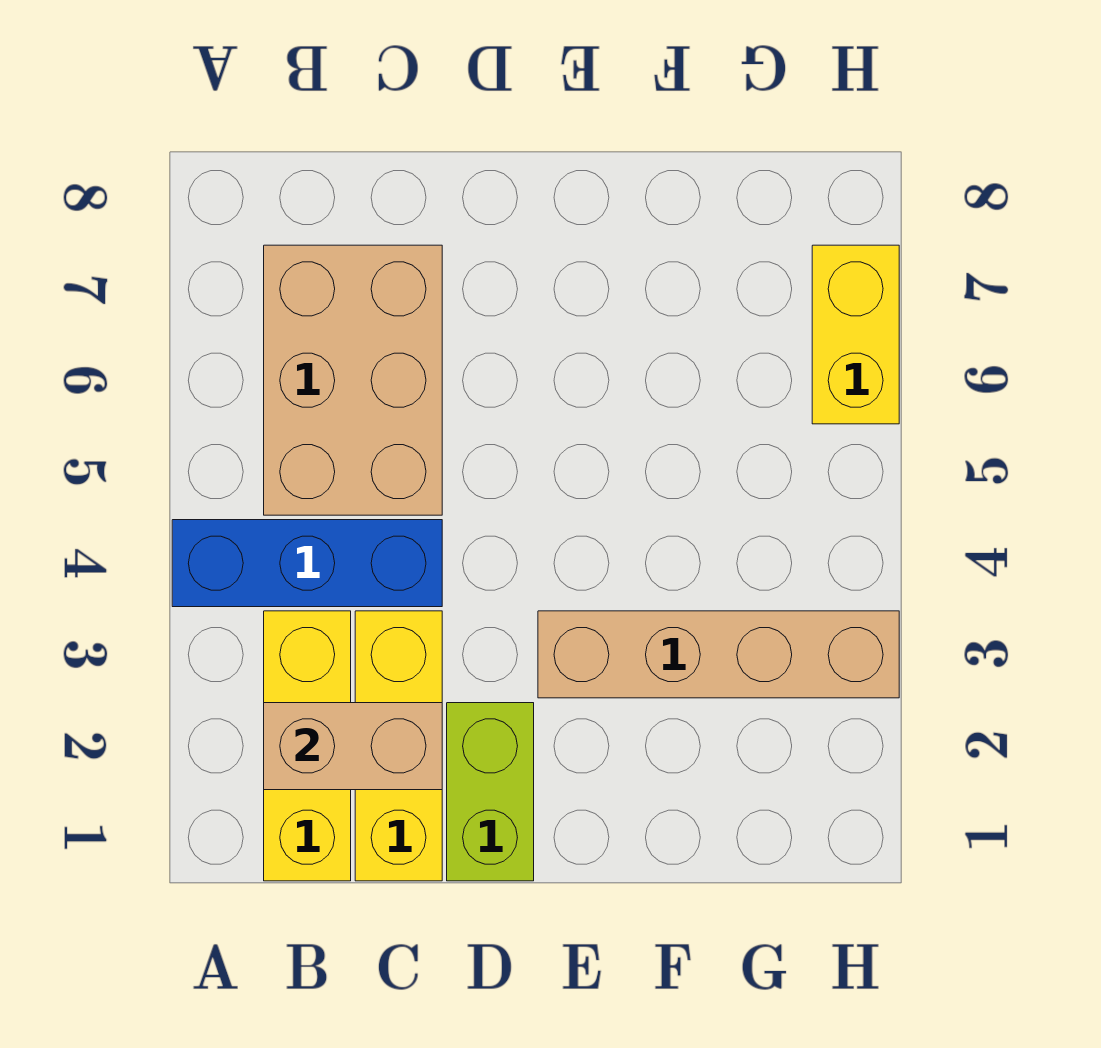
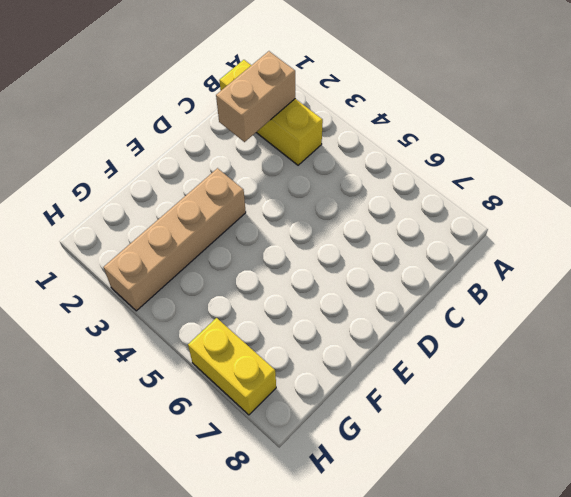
none -> blue brick A4:C4 level 1
none -> tan brick B5:C7 level 1

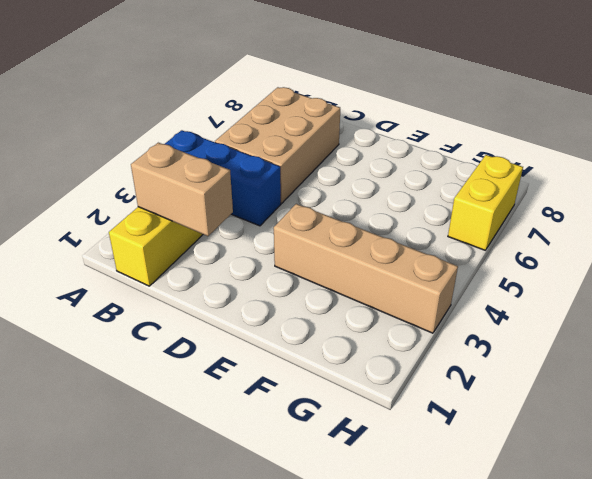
none -> yellow brick C1:C3 level 1
none -> lime brick D1:D2 level 1

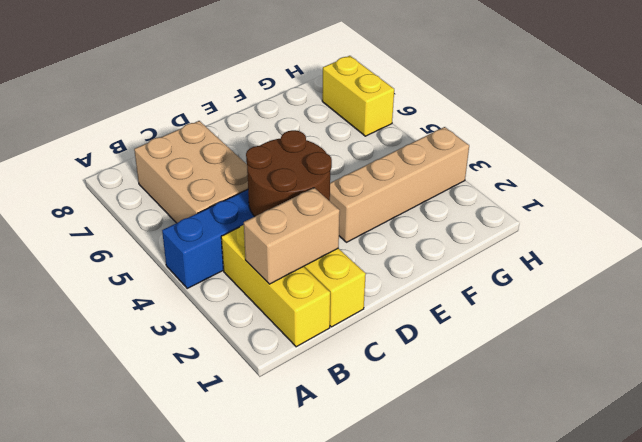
brown round brick C3:D4 level 2 -> none
none -> lime brick D1:D2 level 1

